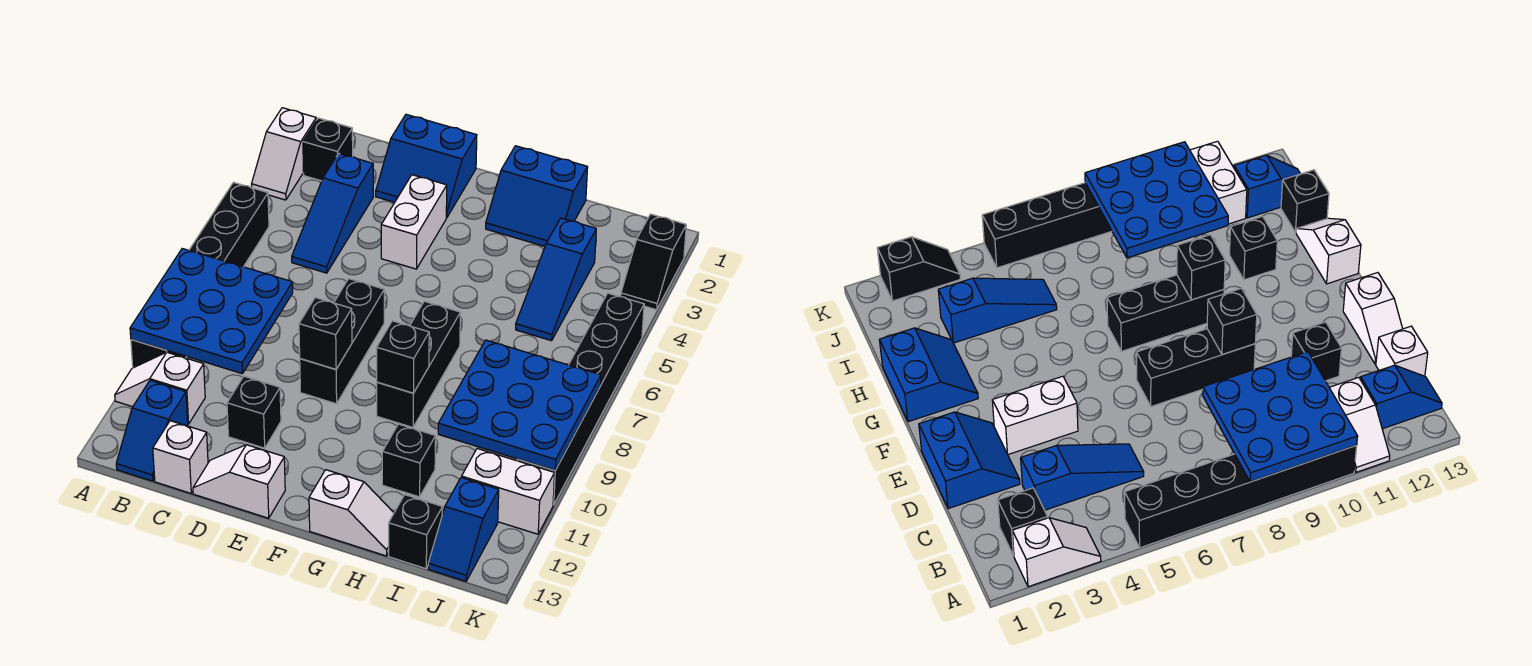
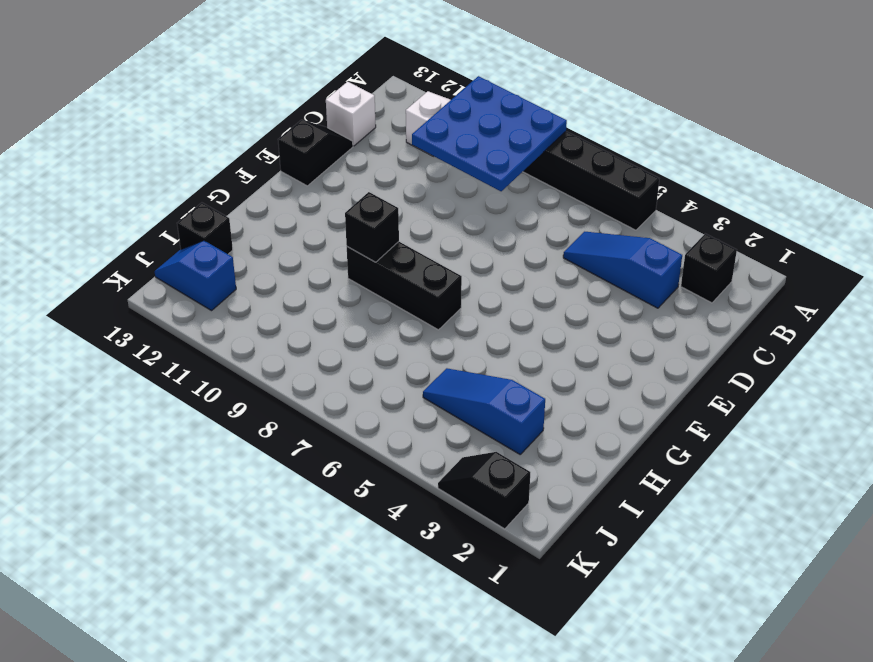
black slope D13:E13 level 1 top E -> white slope D13:E13 level 1 top E
none -> white slope A2:A3 level 1 top 2
none -> blue slope B12:B13 level 1 top 12
none -> blue slope D1:E2 level 1 top 1

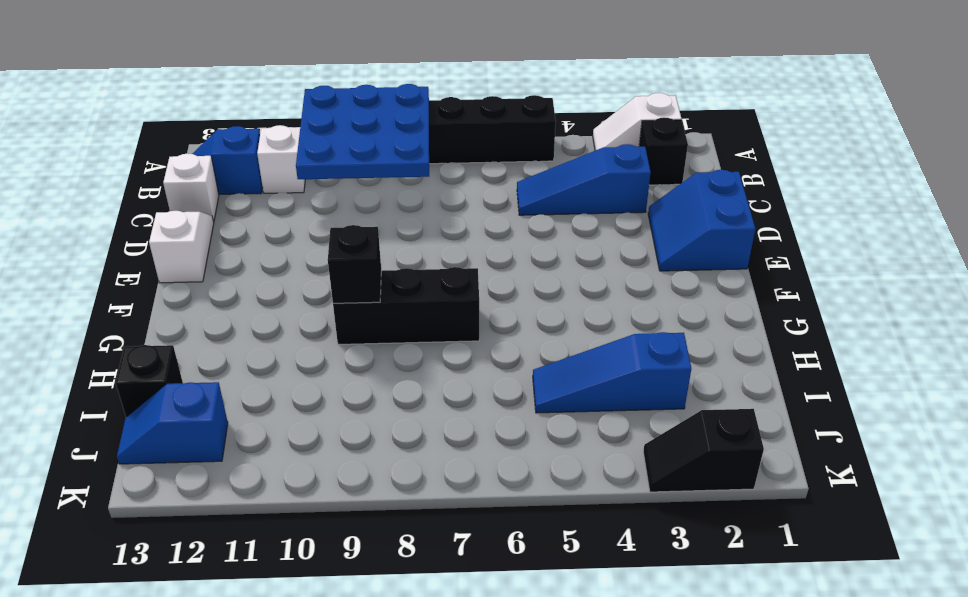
none -> black brick D11 level 1
none -> white brick E3:E4 level 1
none -> black brick E7:E9 level 1

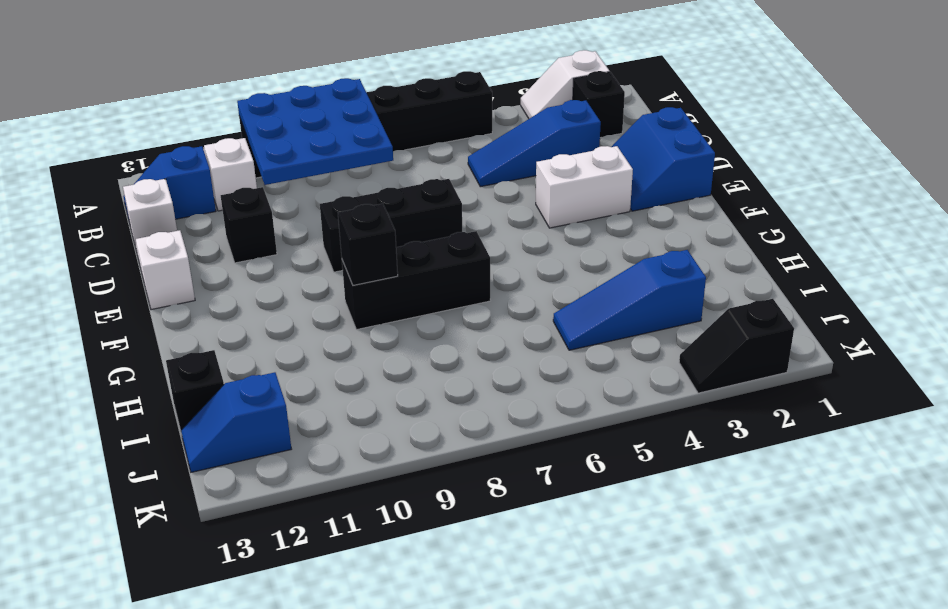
none -> blue slope G1:H2 level 1 top 1
none -> white slope G13:H13 level 1 top G
none -> black brick H11 level 1

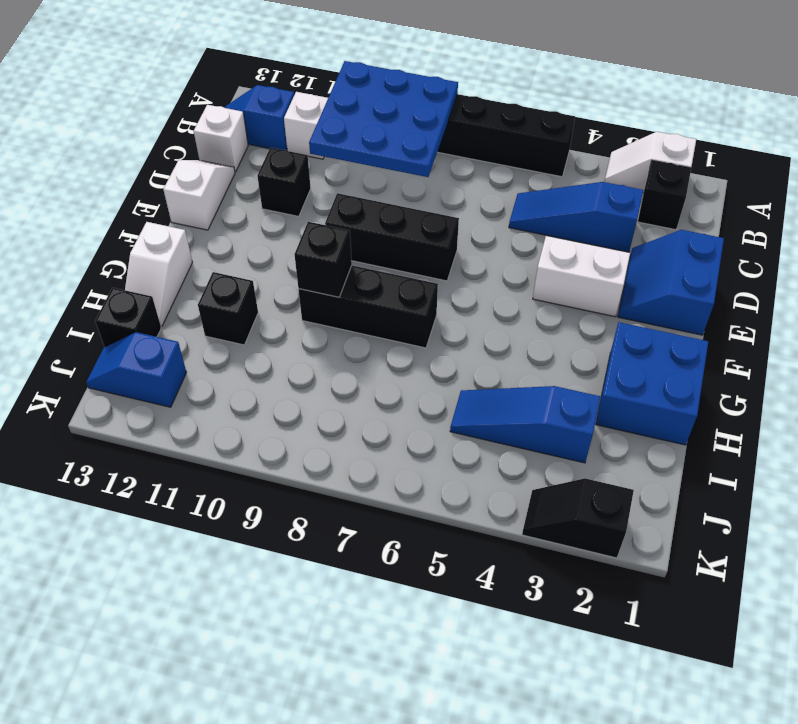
blue brick G1:H2 level 1 -> blue slope G1:H2 level 1 top 1
none -> white brick J11:K11 level 1
none -> black brick K5:K10 level 1
none -> black brick E9 level 2

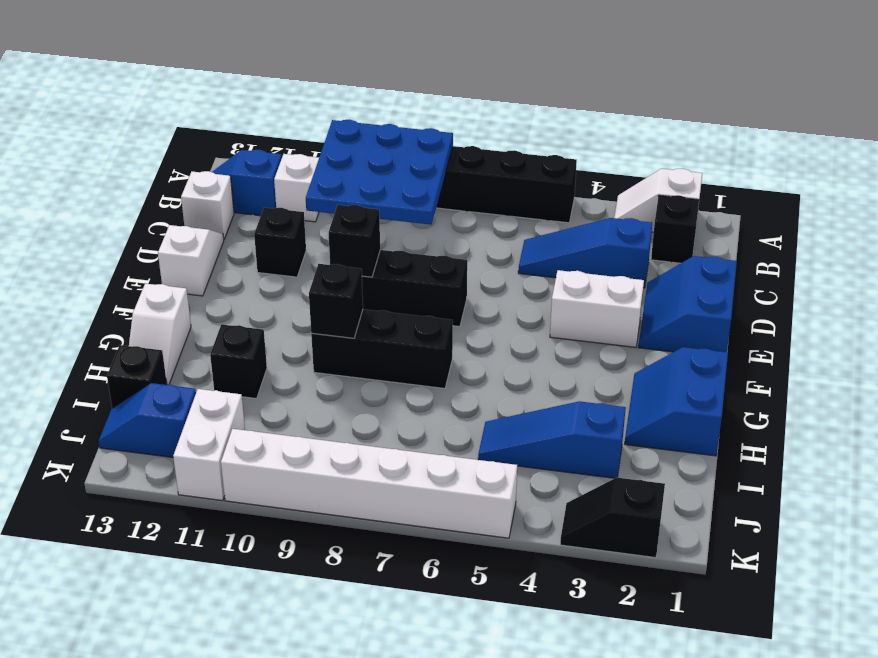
white brick K5:K10 level 1 -> black brick K5:K10 level 1
none -> blue plate I8:K10 level 2

